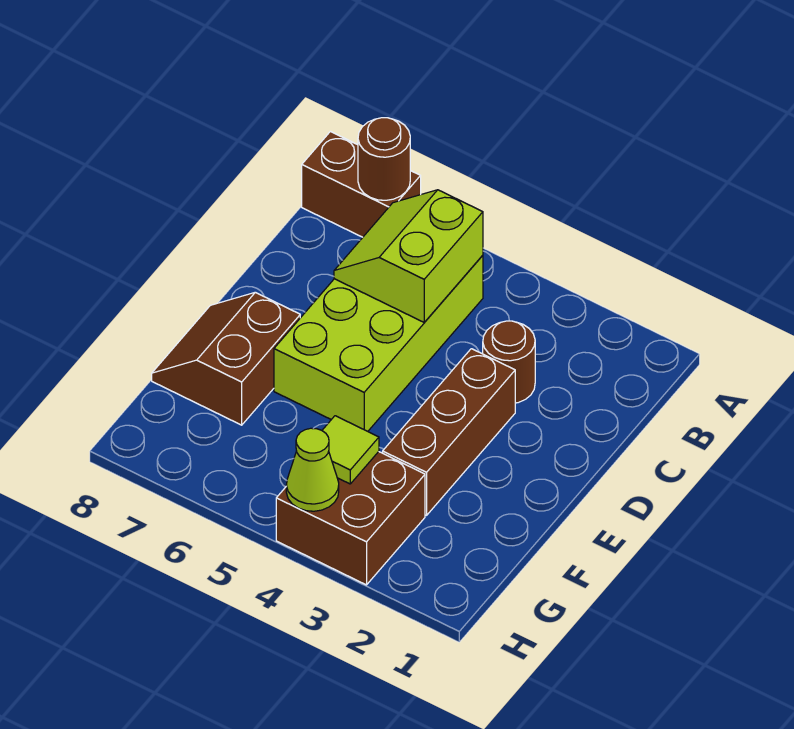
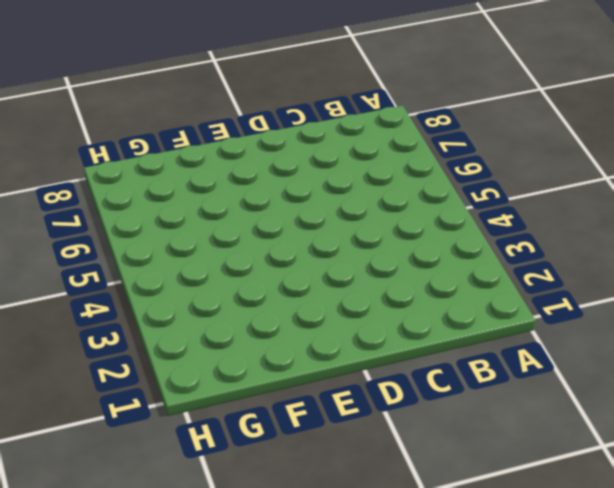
none -> brown brick A7:A8 level 1
none -> lime brick B5:E6 level 1

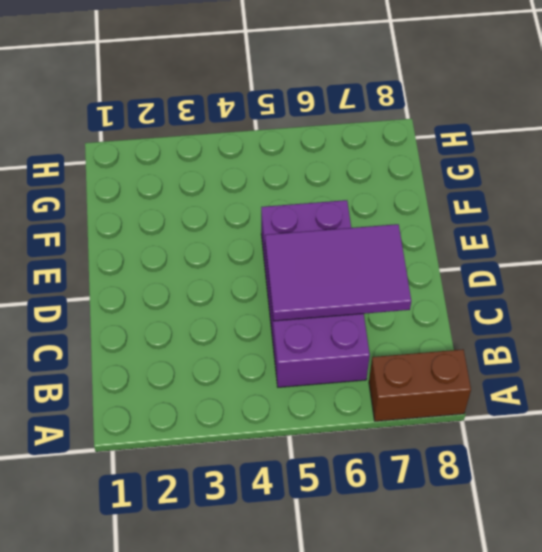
purple brick B5:E6 level 1 -> lime brick B5:E6 level 1
purple tile C5:D7 level 2 -> lime slope B5:C6 level 2 top 5
none -> brown round brick C3 level 1
none -> brown brick D3:F3 level 1

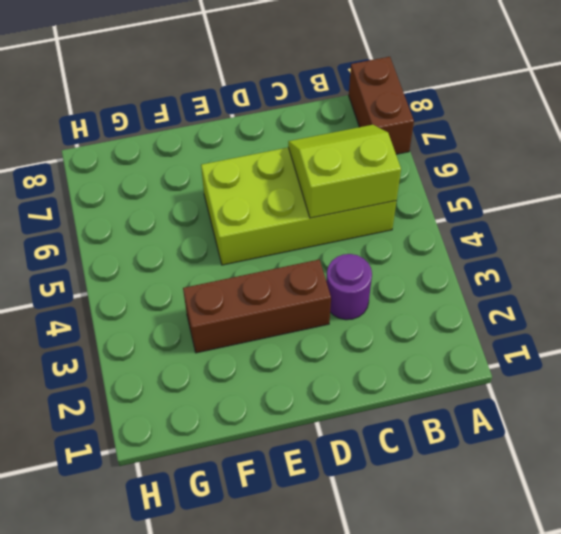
purple round brick C3 level 1 -> brown round brick C3 level 1
none -> brown slope E7:F8 level 1 top 7
none -> brown brick G3:H4 level 1

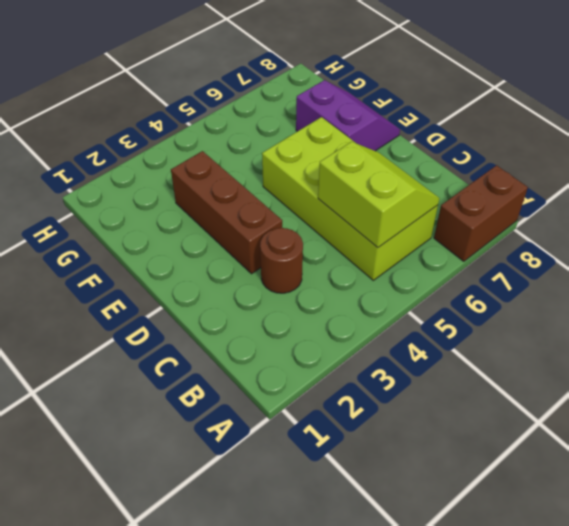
purple slope E7:F8 level 1 top 7 -> brown slope E7:F8 level 1 top 7
none -> brown brick G3:H4 level 1
none -> brown round brick A7 level 2

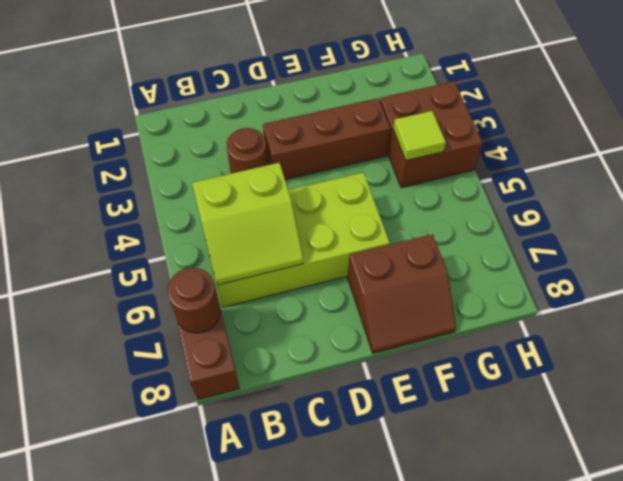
none -> lime cone H4 level 2

